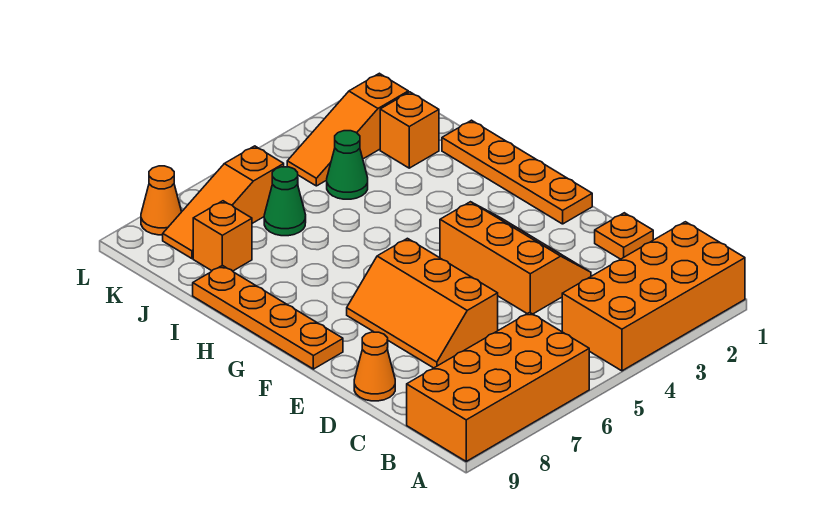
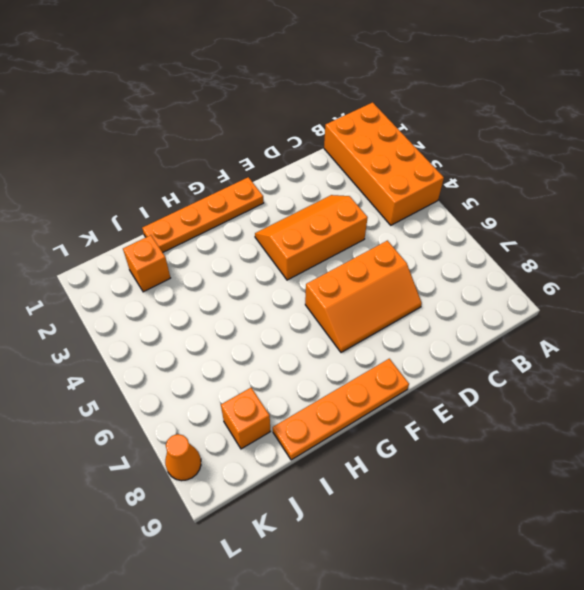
none -> orange brick A6:B9 level 1
none -> orange plate D1 level 1
none -> orange cone D9 level 1

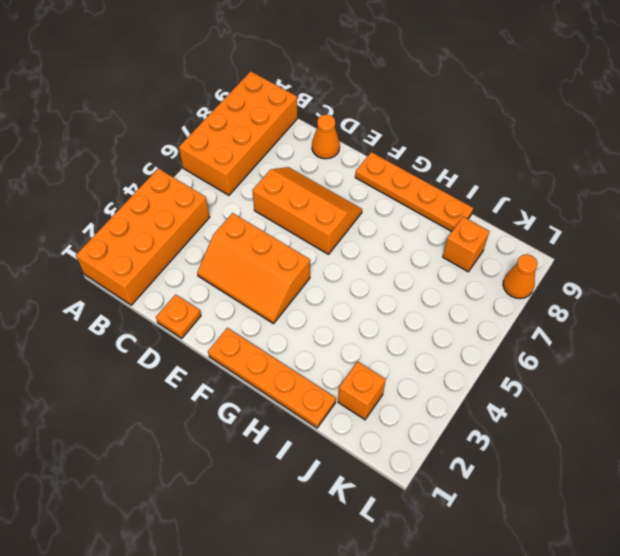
none -> green cone J4 level 1
none -> green cone J6 level 1
none -> orange slope K2:K4 level 1 top 2

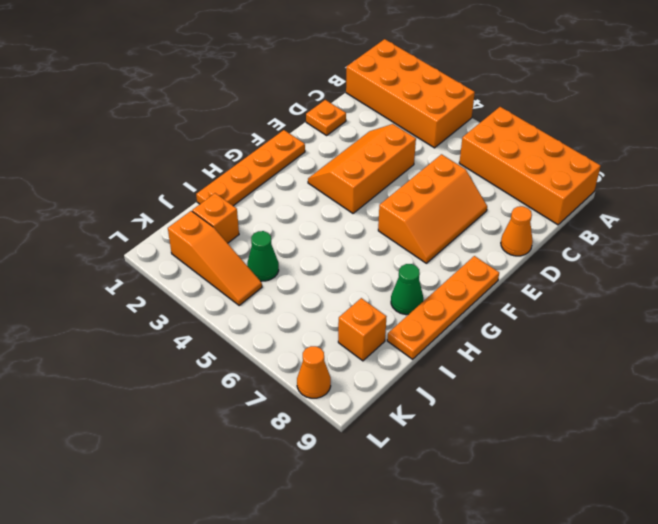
green cone H8 level 1 -> green cone J6 level 1
none -> orange slope K6:K8 level 1 top 6

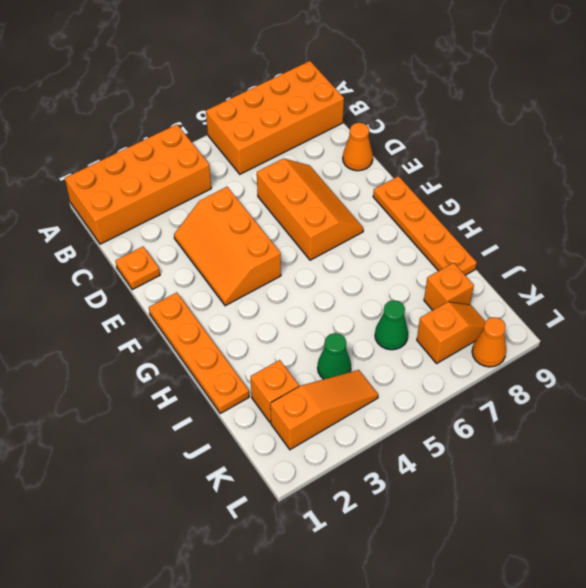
orange slope K7:K8 level 1 top 7 -> orange slope K6:K8 level 1 top 6

